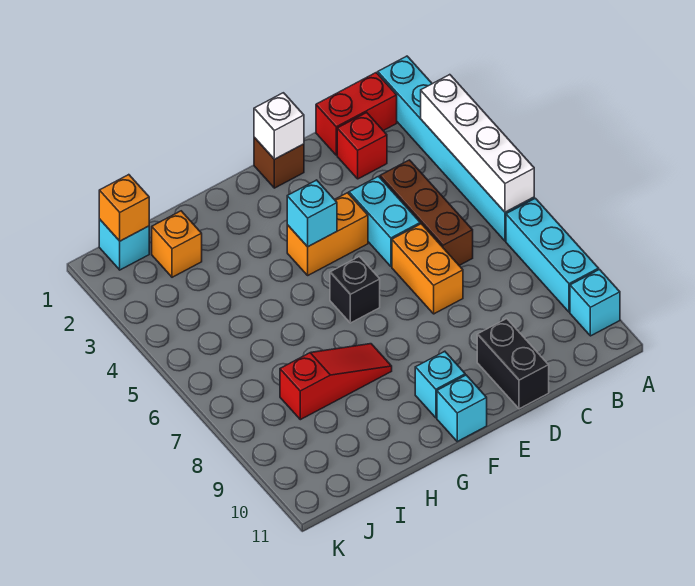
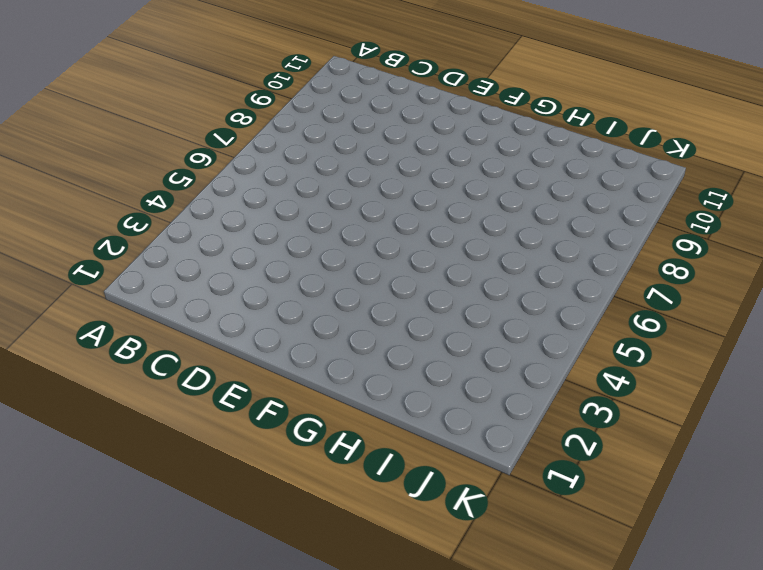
none -> cyan brick A1:A6 level 1
none -> cyan brick A7:A9 level 1
none -> cyan brick A10 level 1

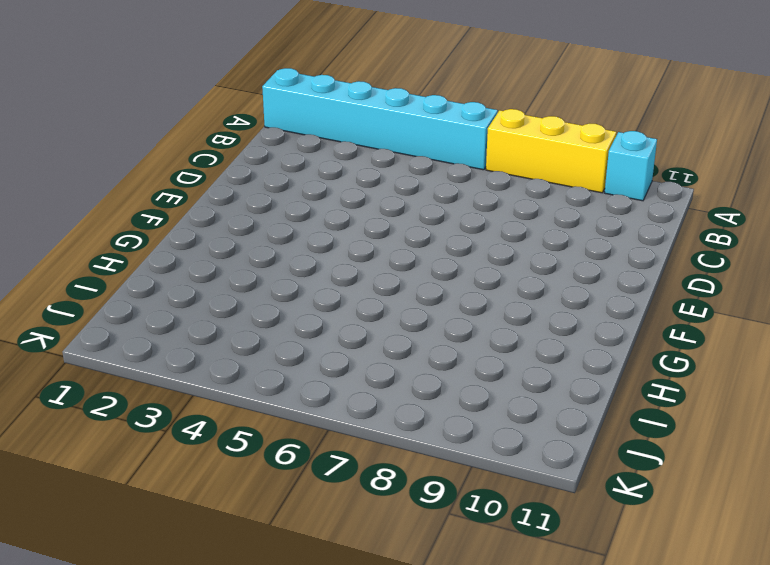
yellow brick A7:A9 level 1 -> cyan brick A7:A9 level 1
none -> red brick B1:C1 level 1
none -> red brick C2 level 1
none -> brown brick C4:C6 level 1

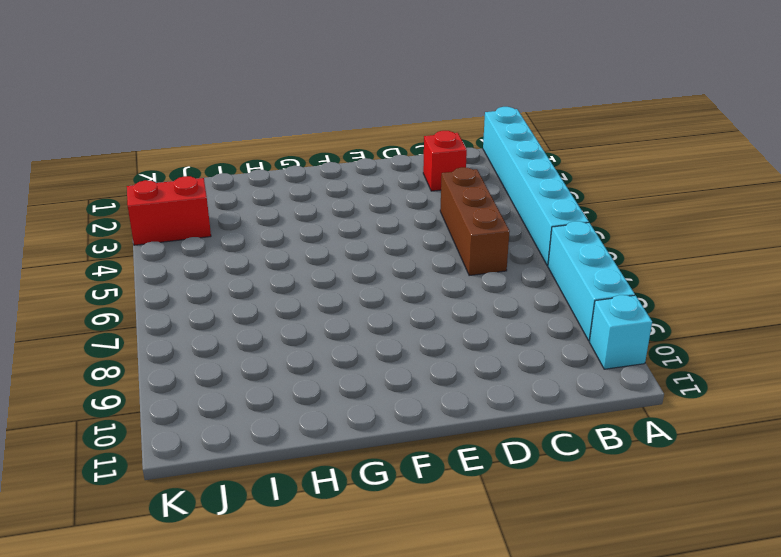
red brick J3:K3 level 1 -> red brick B1:C1 level 1
none -> cyan brick D4:D5 level 1
none -> orange brick D6:D7 level 1
none -> black brick D10:D11 level 1

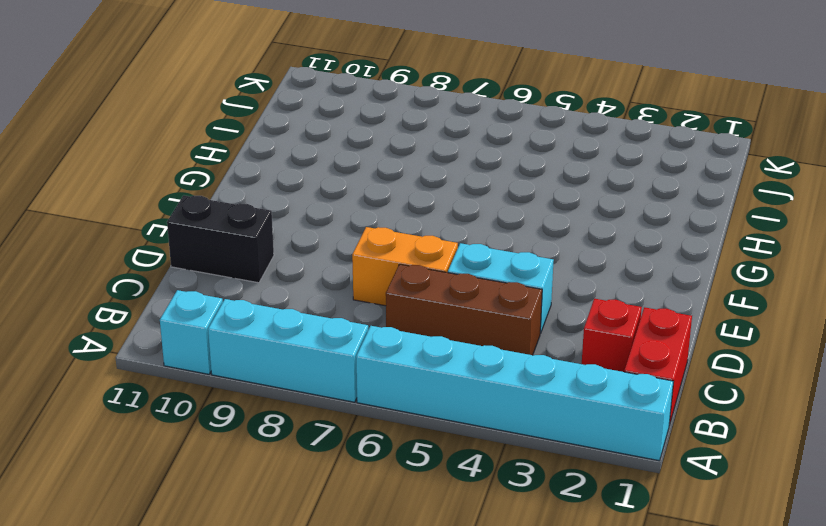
none -> brown brick E1 level 1
none -> orange brick E4:F4 level 1
none -> black brick F6 level 1

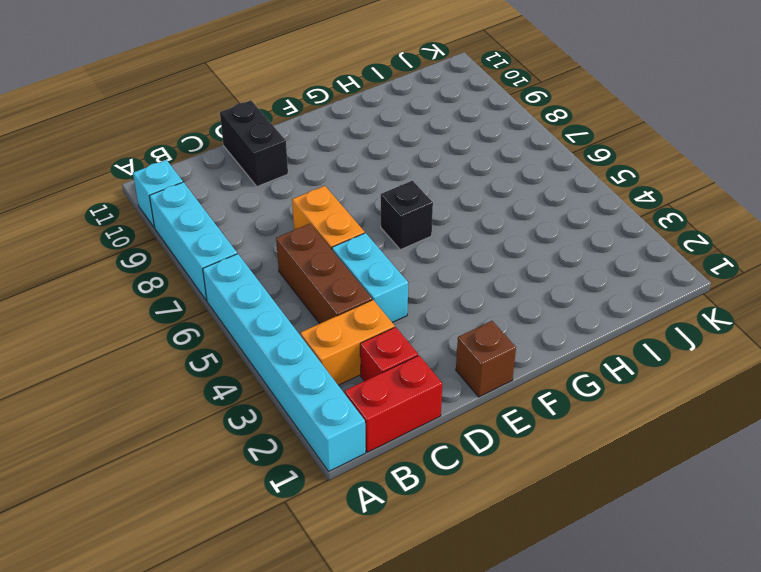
orange brick B3:C3 level 1 -> orange brick E4:F4 level 1
none -> cyan brick F10 level 1
none -> cyan brick F11 level 1
none -> red slope G8:I8 level 1 top I

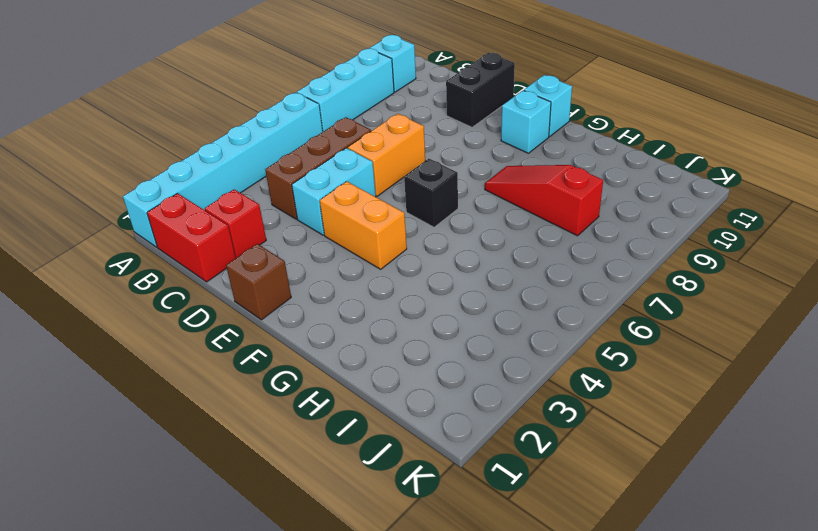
none -> orange brick I2 level 1
none -> cyan brick J1 level 1
none -> white brick A3:A6 level 2

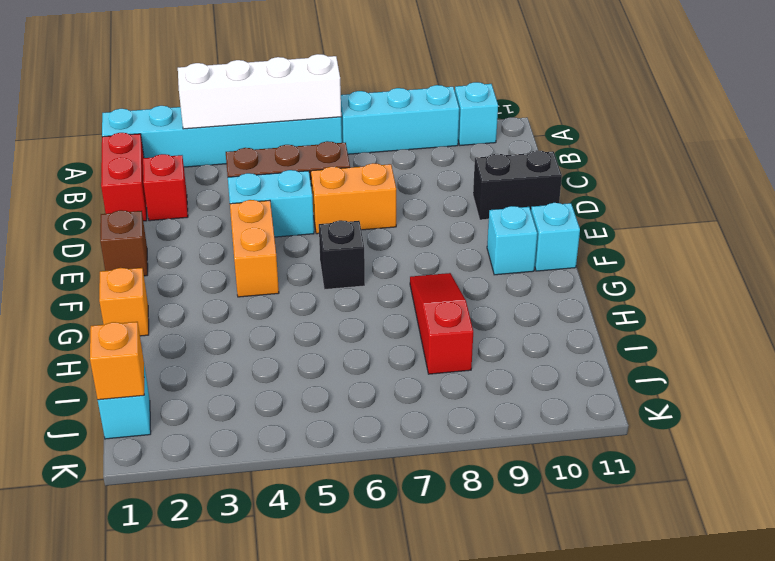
orange brick G1 level 1 -> orange brick I2 level 1
none -> white brick E1 level 2
none -> cyan brick F4 level 2

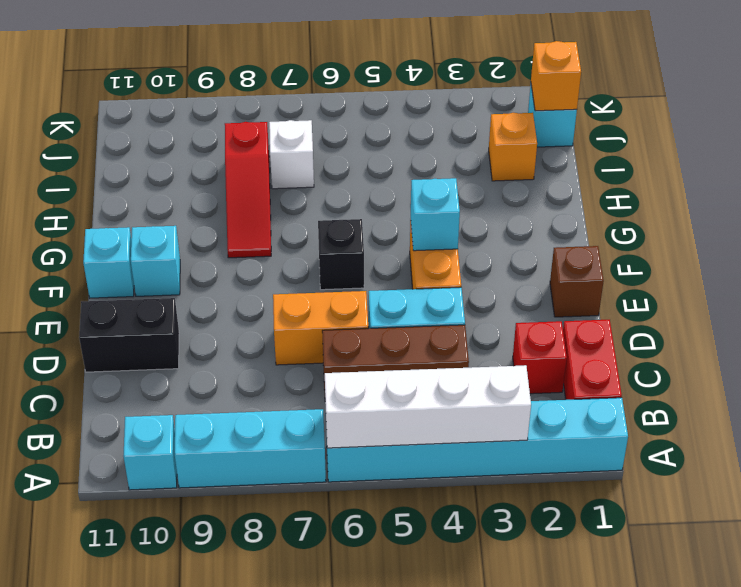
white brick I7 level 1 -> white brick E1 level 2

